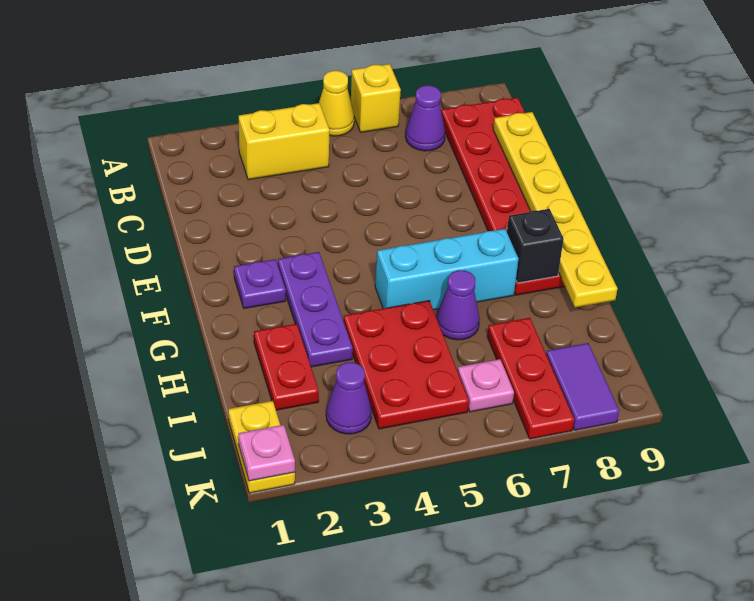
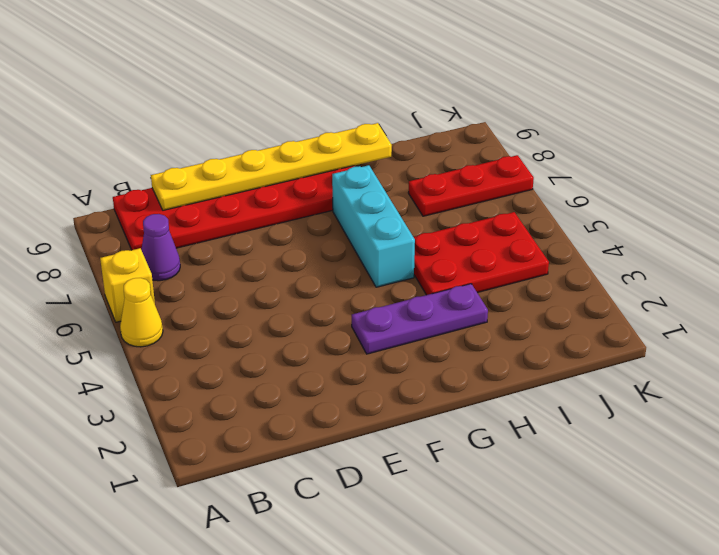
none -> yellow brick B3:B4 level 1
none -> purple plate F2 level 1
none -> red plate H2:I2 level 1

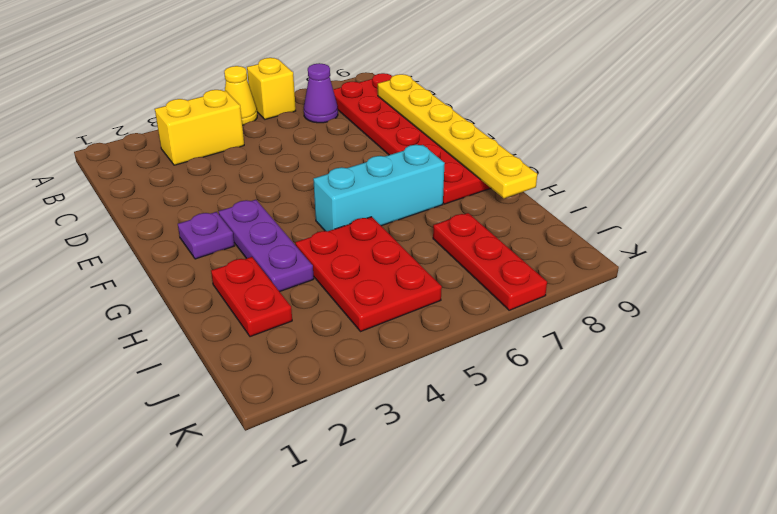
none -> purple cone H6 level 1
none -> yellow plate J1:K1 level 1
none -> purple cone J3 level 1

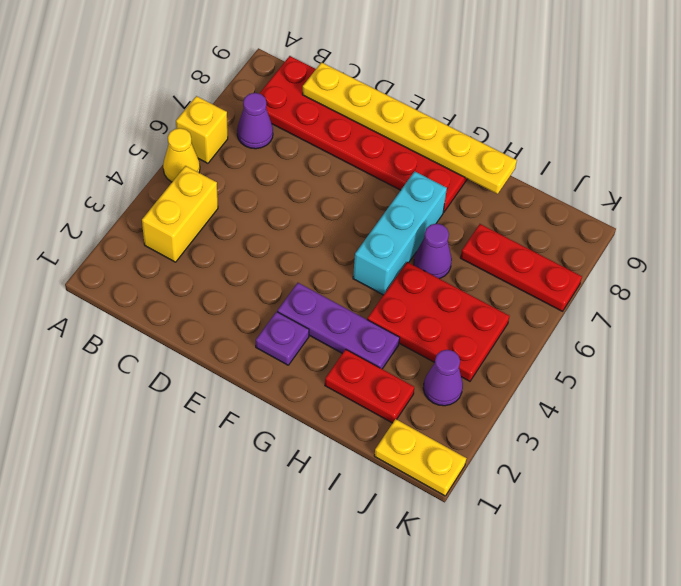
none -> pink plate J6 level 1
none -> purple tile J8:K8 level 1
none -> black brick G8 level 2

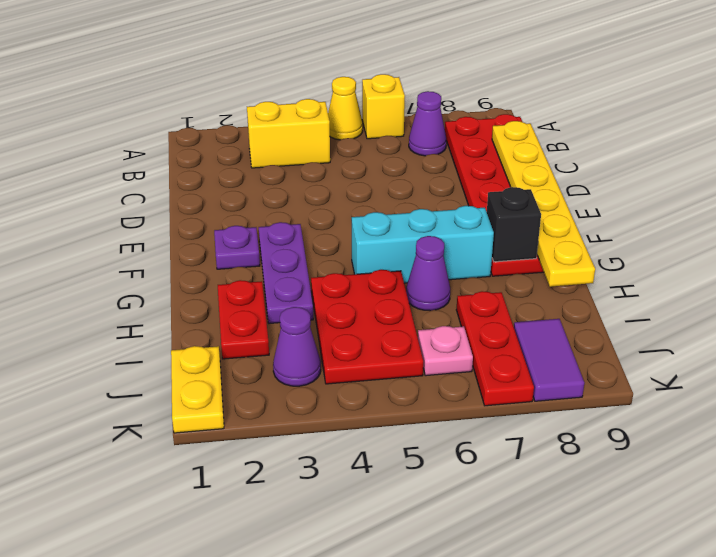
none -> pink plate K1 level 2

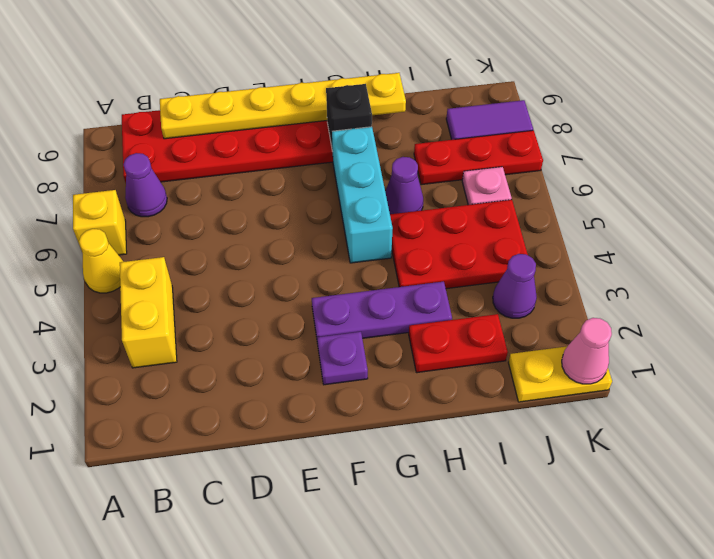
pink cone K1 level 2 -> pink plate K1 level 2

